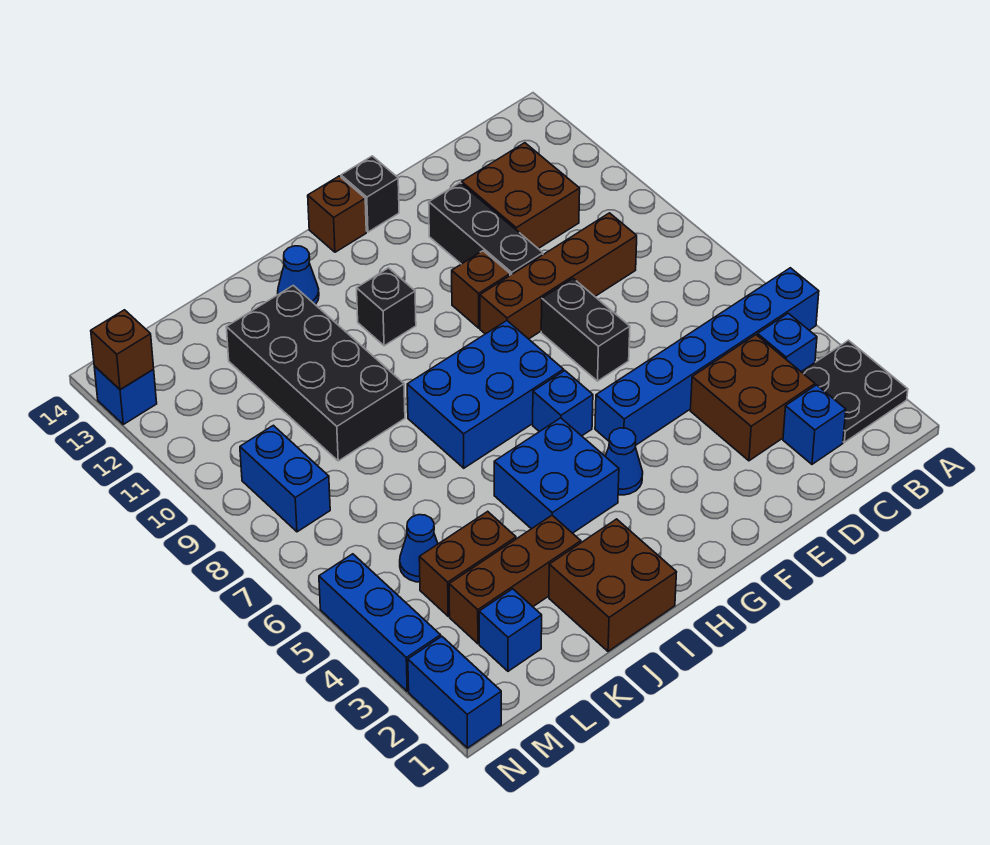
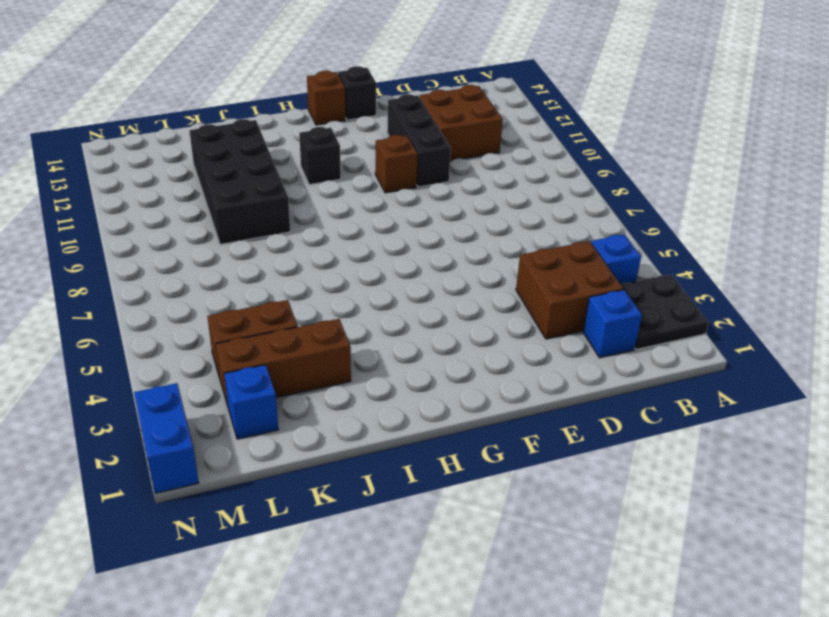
none -> blue brick A5:F5 level 1
none -> brown brick C9:F9 level 1
none -> black brick E7:E8 level 1

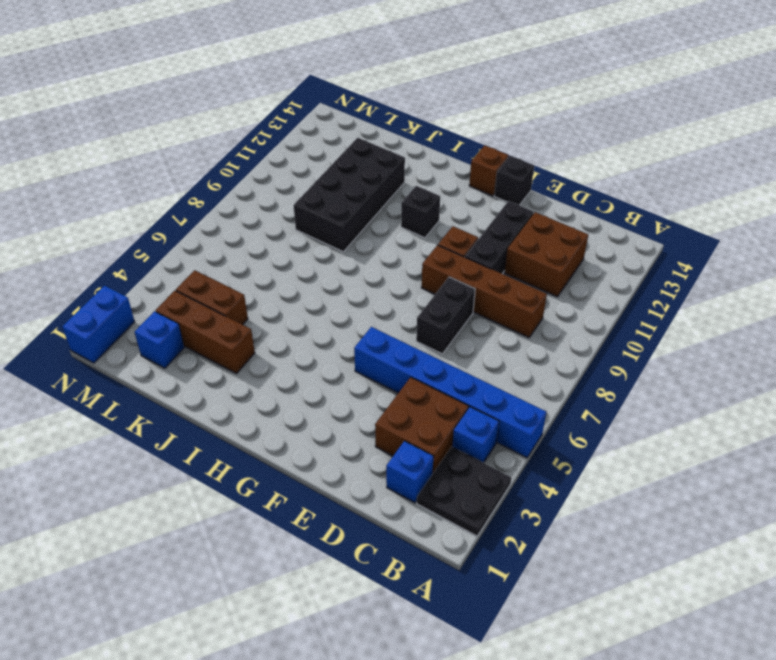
none -> blue cone G4 level 1
none -> blue brick G6 level 1
none -> blue brick G7:I8 level 1

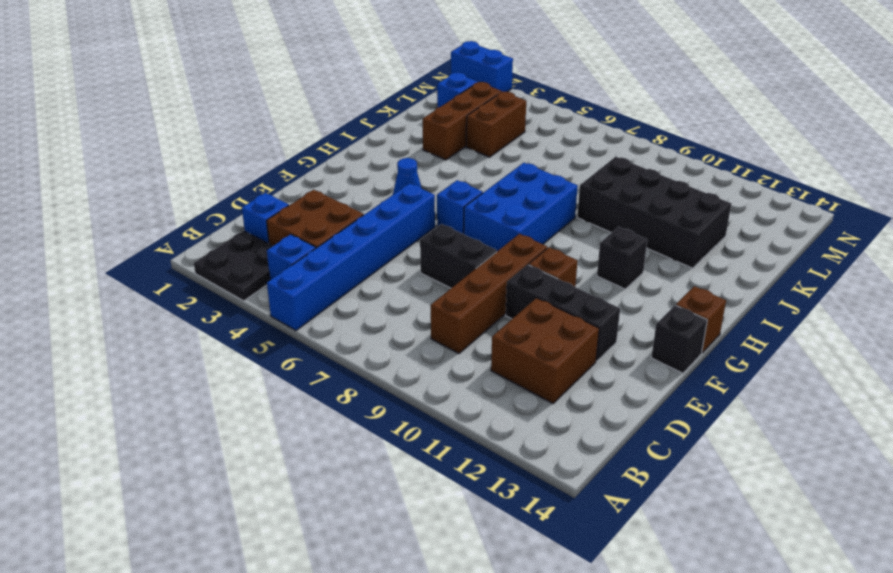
none -> blue brick H4:I5 level 1
none -> brown brick I1:J2 level 1
none -> blue cone I13 level 1

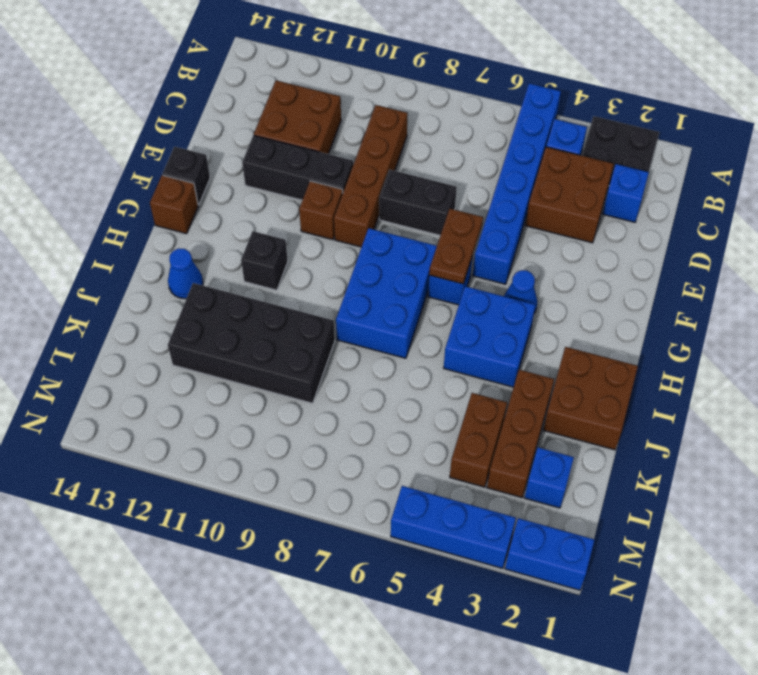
brown plate F6:G6 level 2 -> none
none -> blue cone L5 level 1
none -> blue brick M8:M9 level 1
none -> blue brick N13 level 1

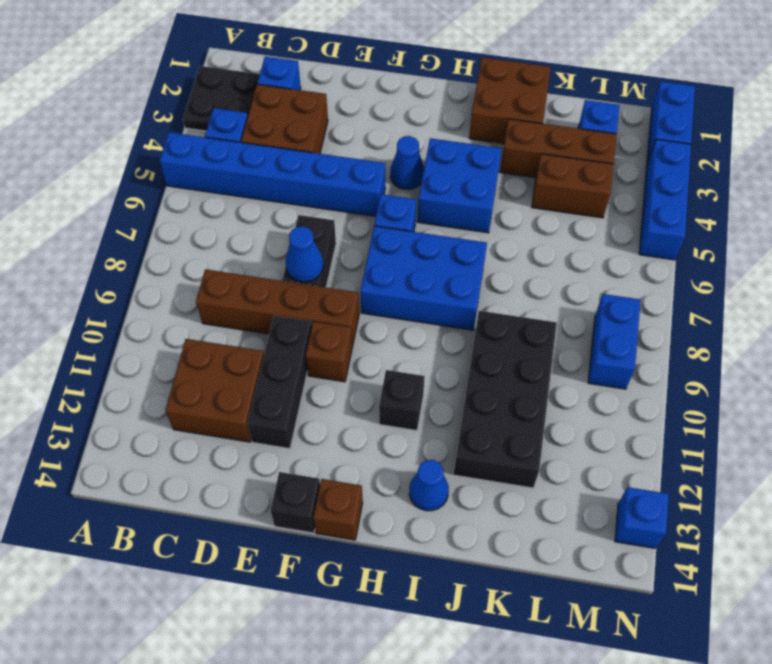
blue cone E8 level 2 -> blue cone L5 level 1
none -> brown brick N13 level 2

